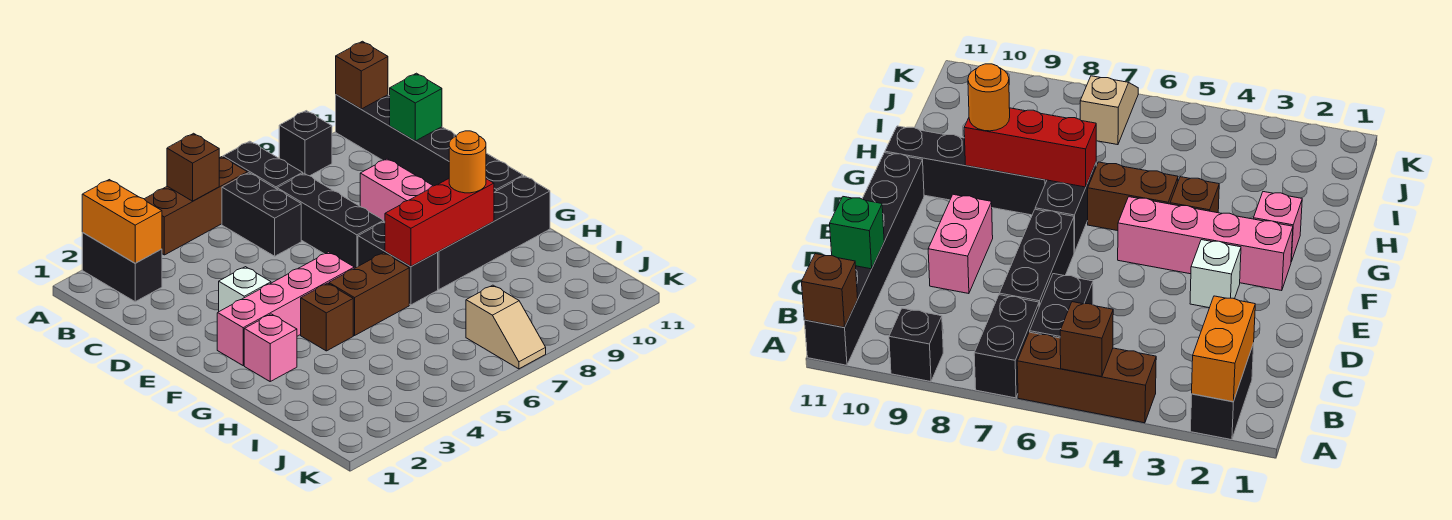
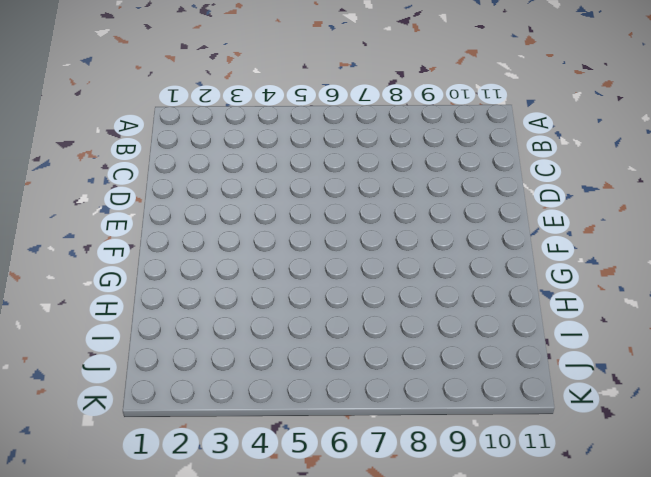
none -> black brick A2:B2 level 1
none -> brown brick A4:A6 level 1
none -> black brick A7:B7 level 1

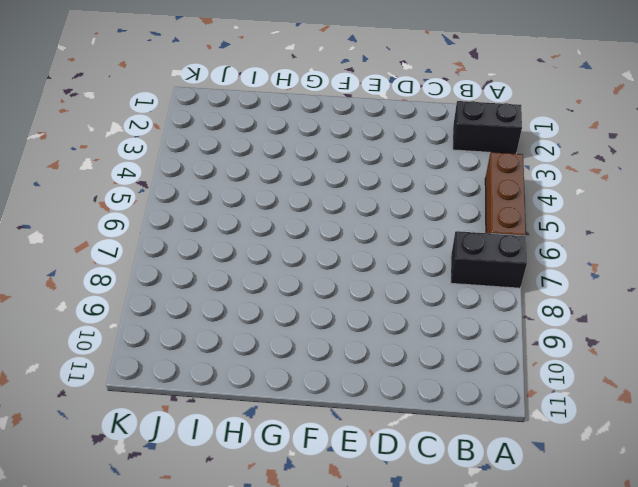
none -> black brick A9 level 1
none -> black brick A11:F11 level 1
none -> black brick B6:C6 level 1

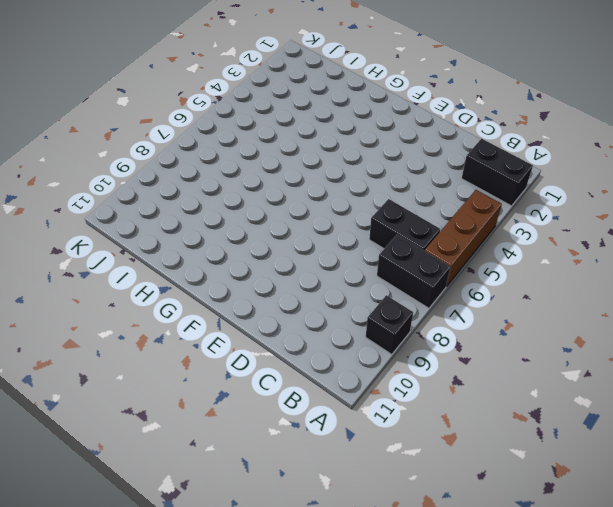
none -> black brick A11:F11 level 1
none -> black brick C7:E7 level 1
none -> pink brick D9:E9 level 1

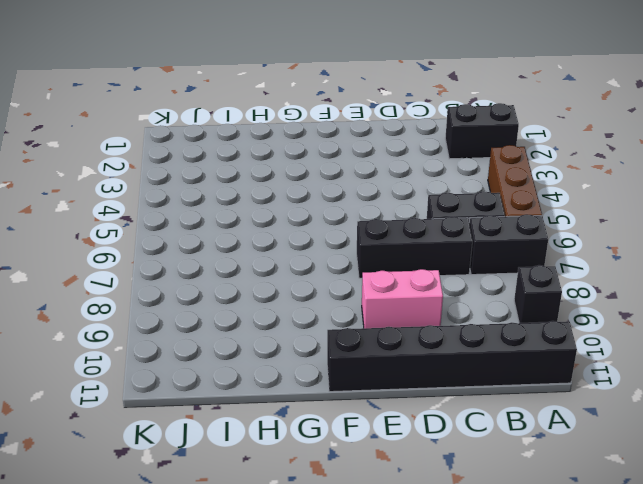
none -> white brick E3 level 1
none -> pink brick F2:F5 level 1
none -> black brick F7:G7 level 1

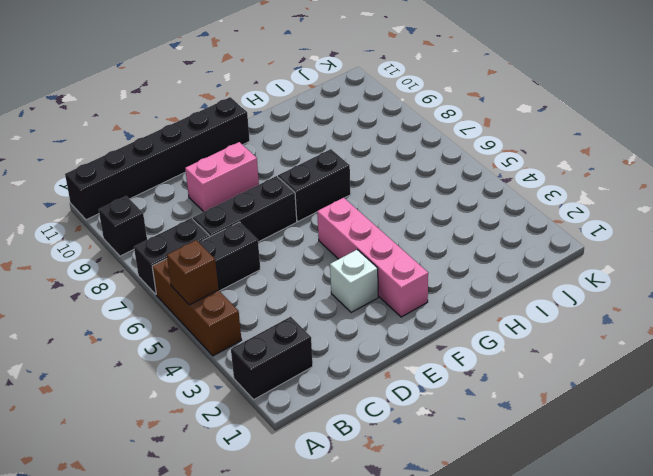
none -> pink brick G2 level 1
none -> brown brick G4 level 1
none -> brown brick G5:G6 level 1

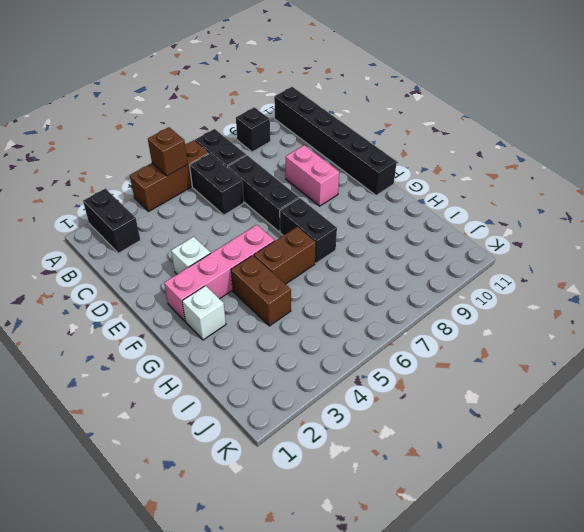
white brick G2 level 1 -> pink brick G2 level 1
brown brick G4:H4 level 1 -> brown brick G4 level 1
none -> black brick G8:G11 level 1
none -> tan slope J7:K7 level 1 top J
none -> orange brick A2:B2 level 2

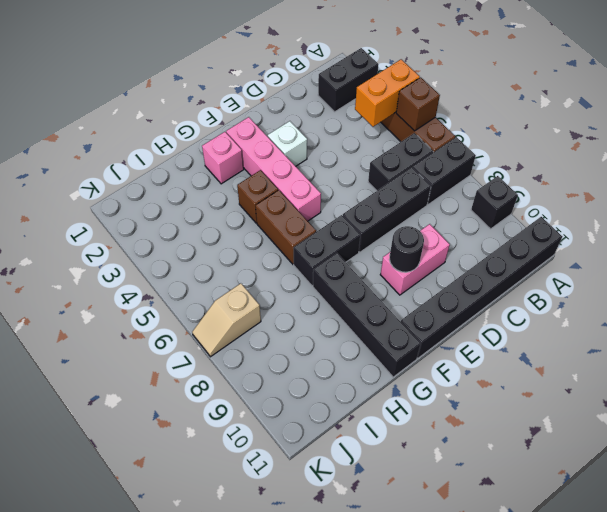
orange brick A4:B4 level 2 -> orange brick A2:B2 level 2
black round brick E9 level 2 -> none
none -> brown brick A11 level 2
none -> green brick C11 level 2
none -> red brick G7:G9 level 2

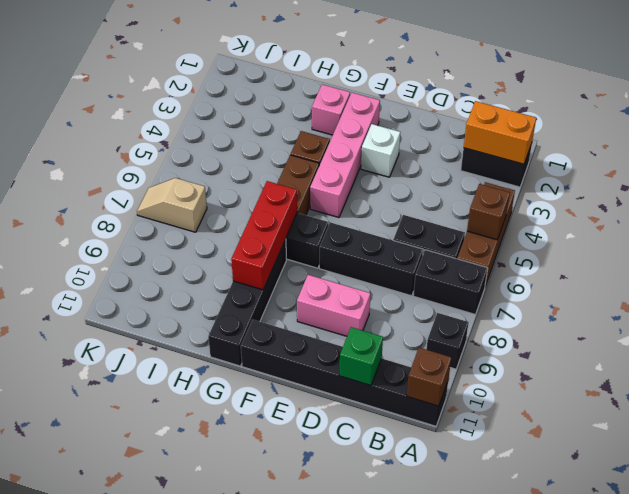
none -> orange round brick G9 level 3

